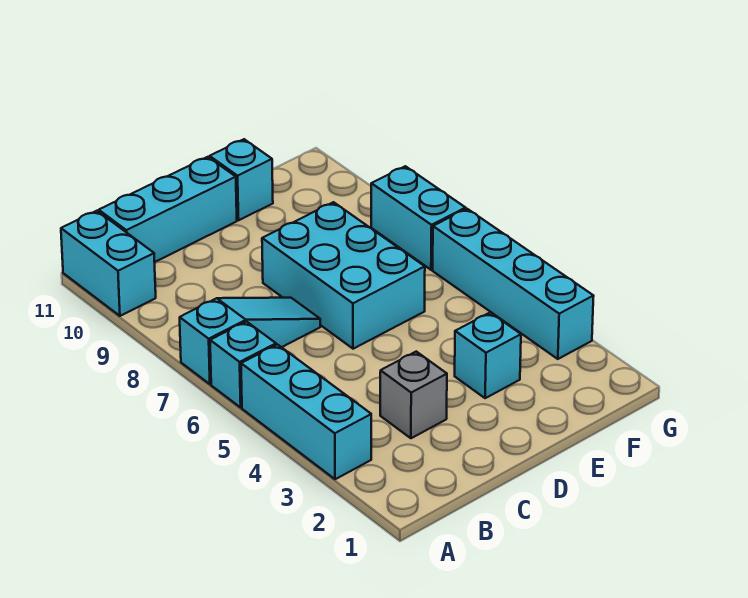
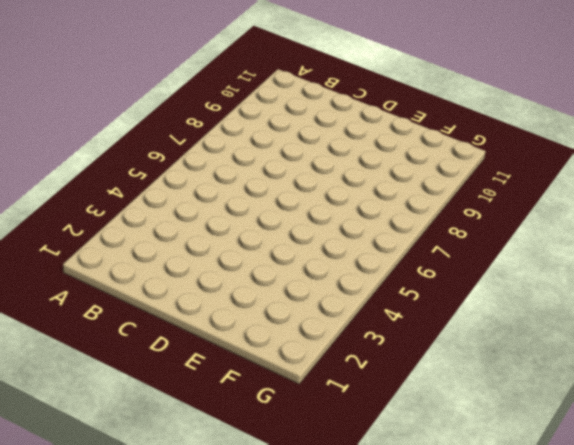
none -> cyan brick A3:A5 level 1
none -> cyan brick A6 level 1

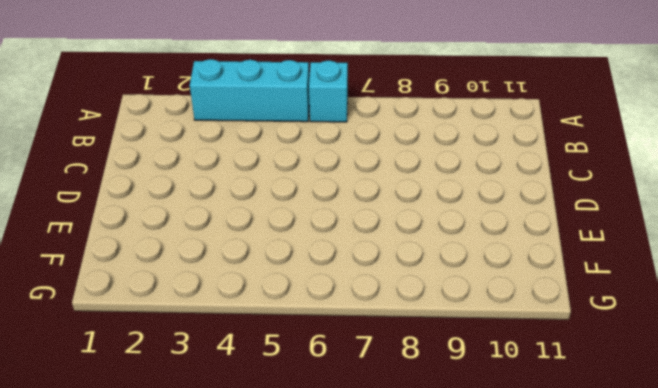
none -> cyan slope A7:C7 level 1 top A
none -> cyan brick A10:A11 level 1

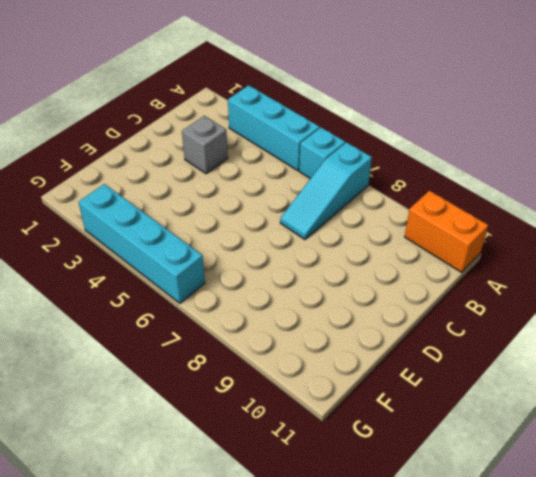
orange brick A10:A11 level 1 -> cyan brick A10:A11 level 1
none -> cyan brick B11:D11 level 1
none -> cyan brick D6:E8 level 1

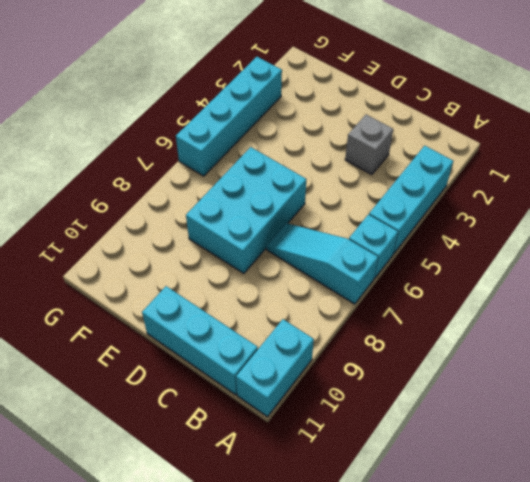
none -> cyan brick E3 level 1
none -> cyan brick E11 level 1

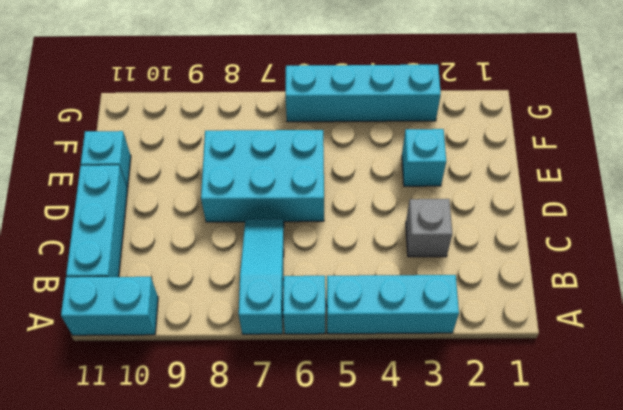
none -> cyan brick G7:G8 level 1

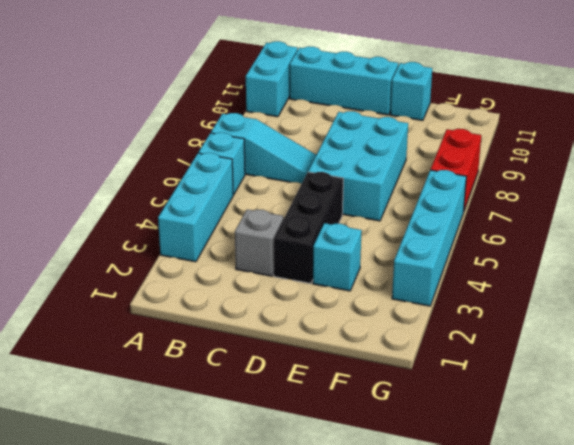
black brick D3:D5 level 1 -> none
red brick G7:G8 level 1 -> cyan brick G7:G8 level 1

